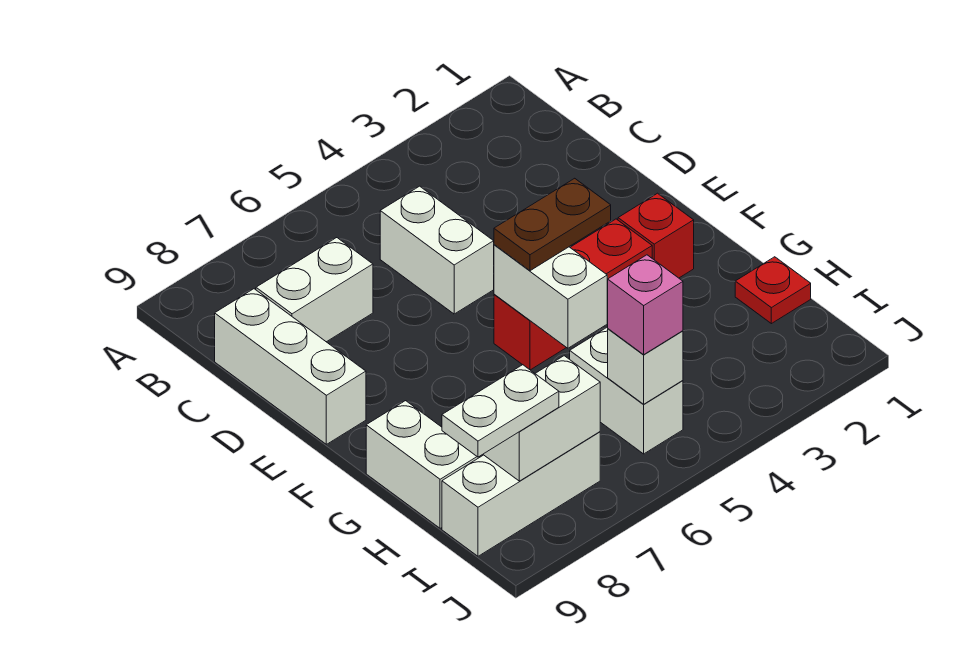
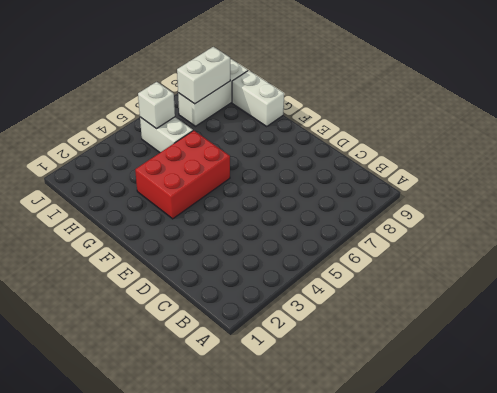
red brick F3:G5 level 1 -> red brick F3:F5 level 1
none -> white brick C5:D5 level 1
none -> white brick C7:C8 level 1
none -> white brick C9:E9 level 1

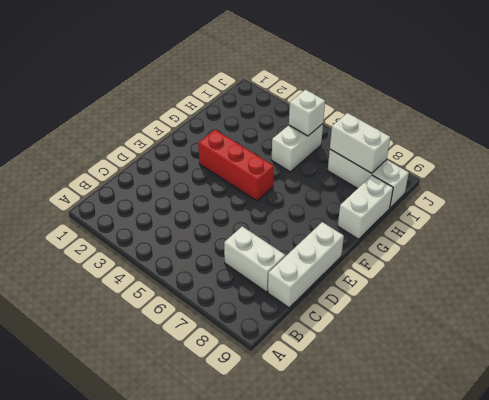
none -> white brick C5:D5 level 1
none -> red brick F2 level 1
none -> red plate H1 level 1

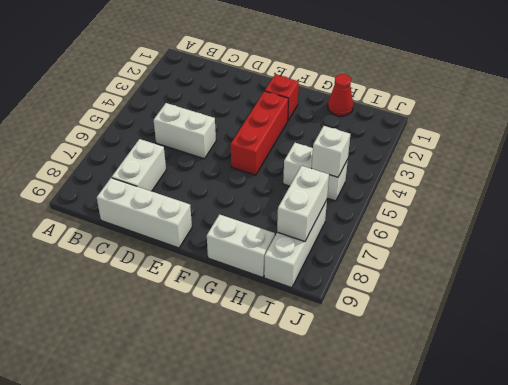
red cone H1 level 1 -> red plate H1 level 1
none -> white brick F5:G5 level 2
none -> brown plate F4:F5 level 3
none -> pink brick I5 level 3

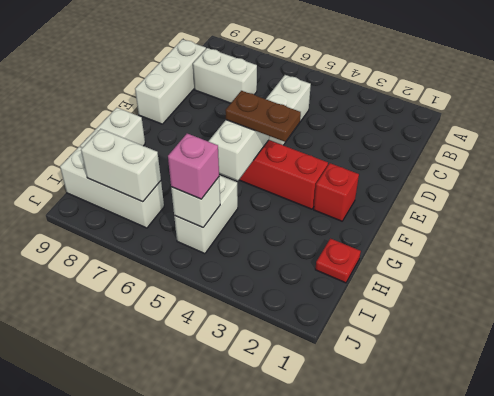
none -> white plate I8:I9 level 3

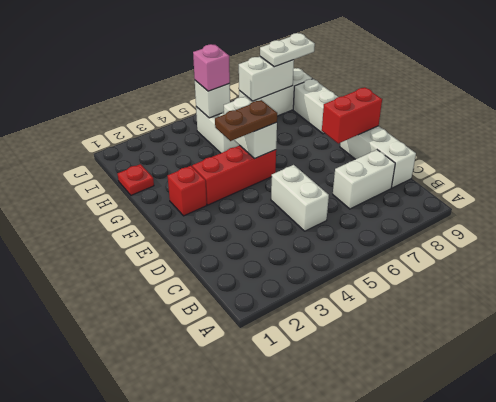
red brick E8:E9 level 2 -> none

